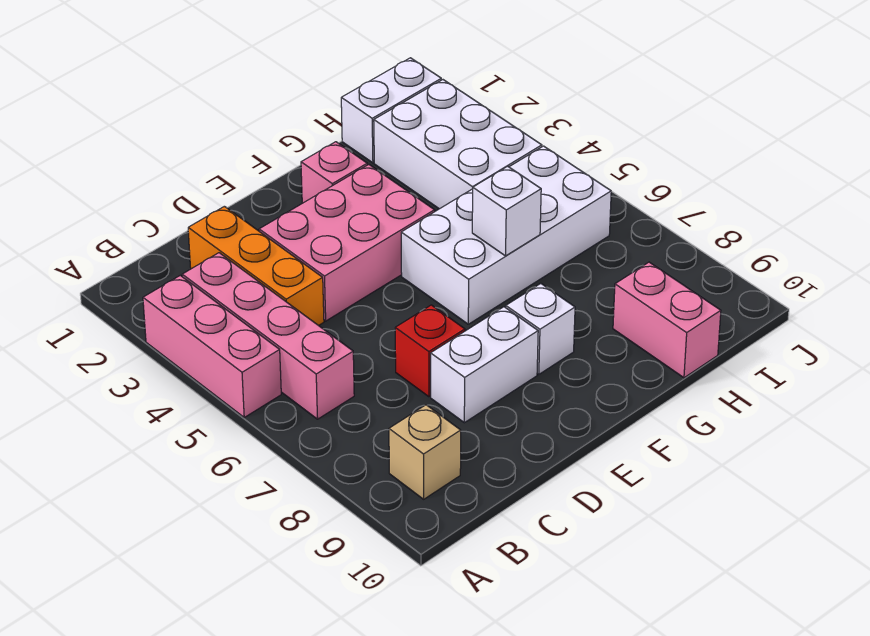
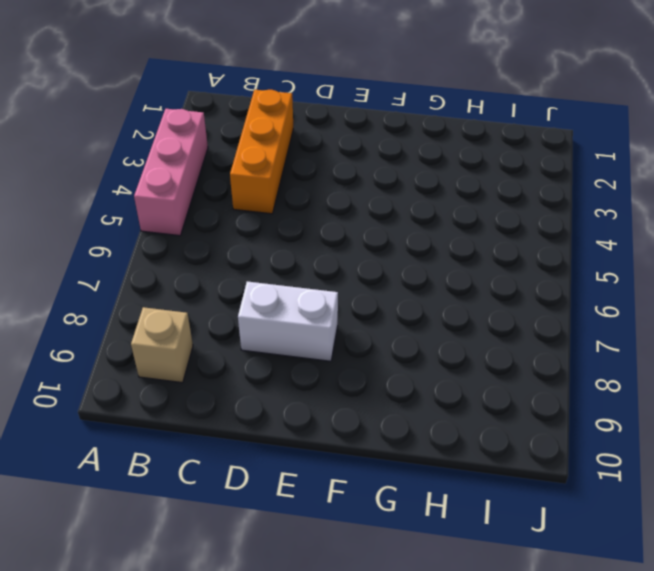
none -> pink brick B3:B6 level 1
none -> pink brick D3:F4 level 1
none -> red brick D7 level 1

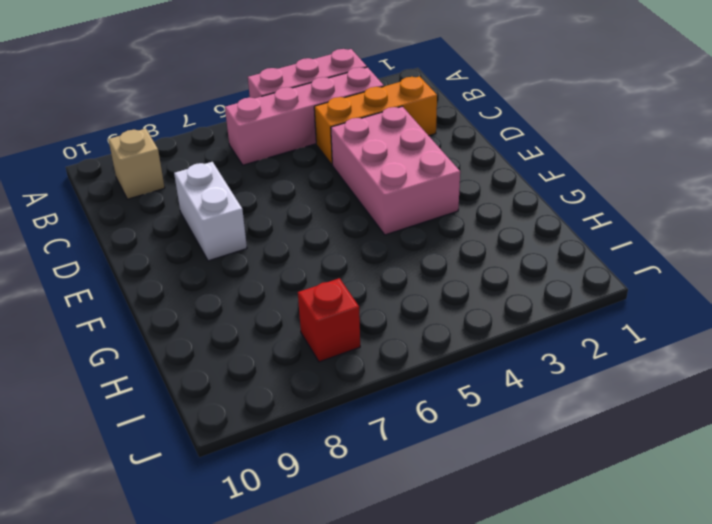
red brick I7 level 1 -> red brick D7 level 1
none -> pink brick F2 level 1
none -> white brick F5:I6 level 1
none -> white brick F8 level 1

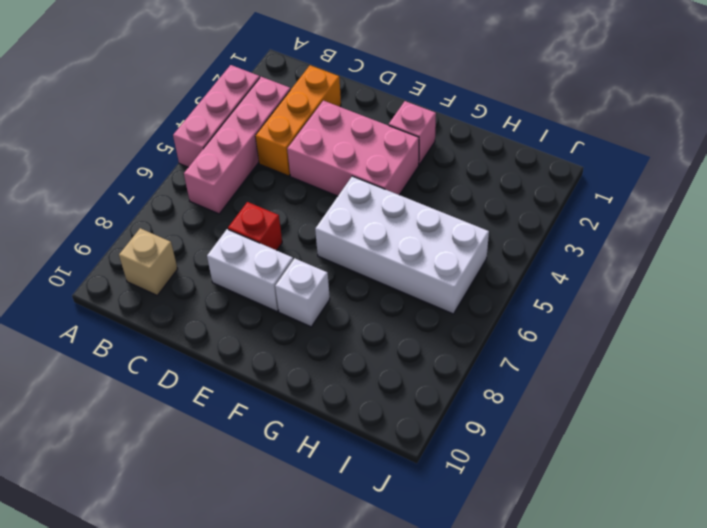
none -> white brick H1:I1 level 1
none -> white brick H2:I4 level 1
none -> pink brick H9:H10 level 1

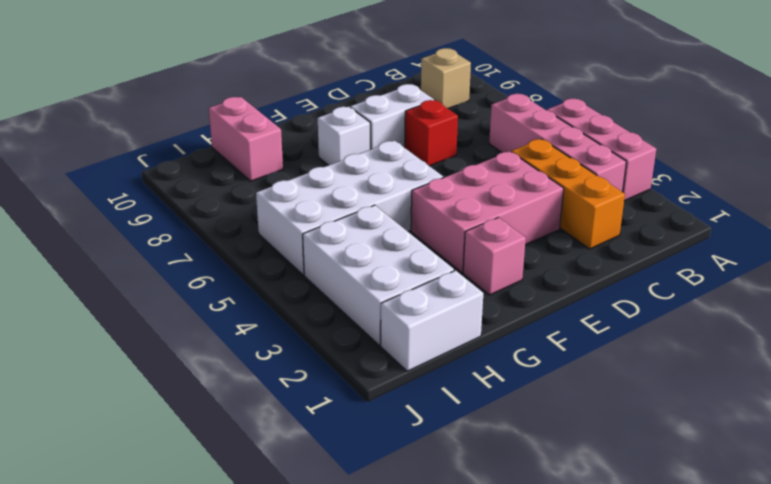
none -> white brick G6 level 2

